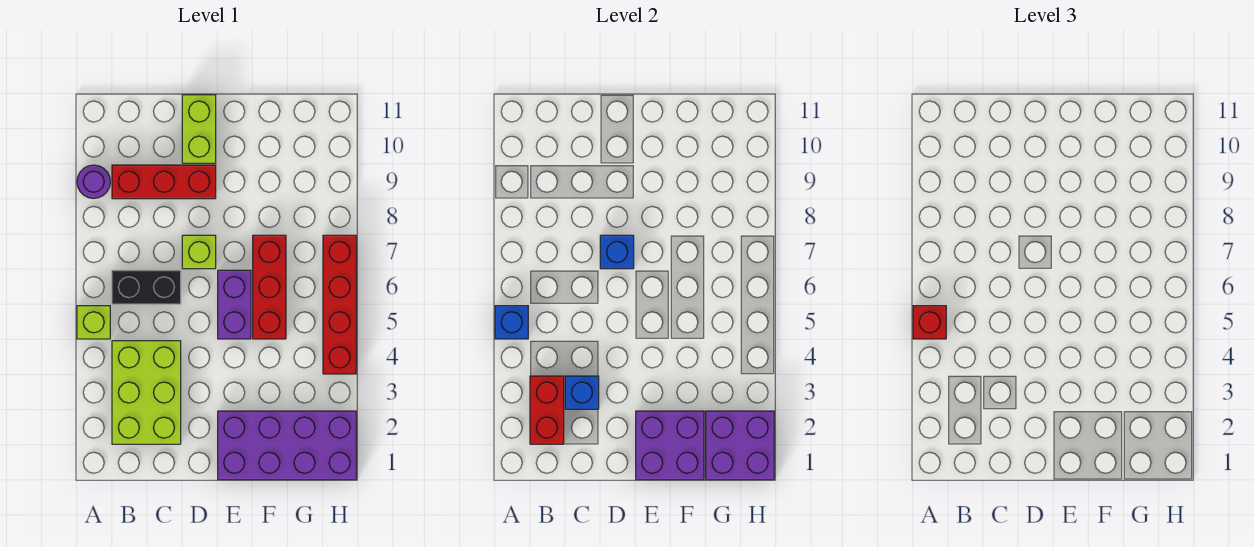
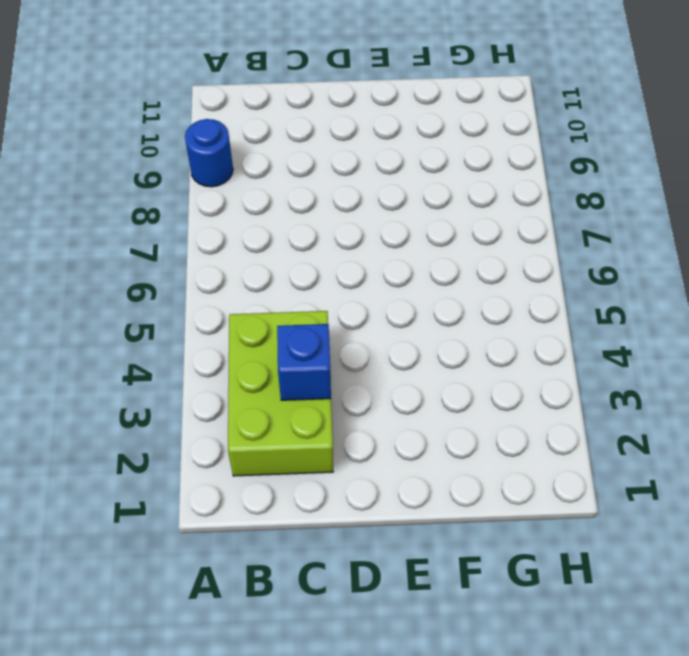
blue round brick A9 level 1 -> purple round brick A9 level 1
none -> lime brick A5 level 1
none -> black brick B6:C6 level 1
none -> red brick B9:D9 level 1

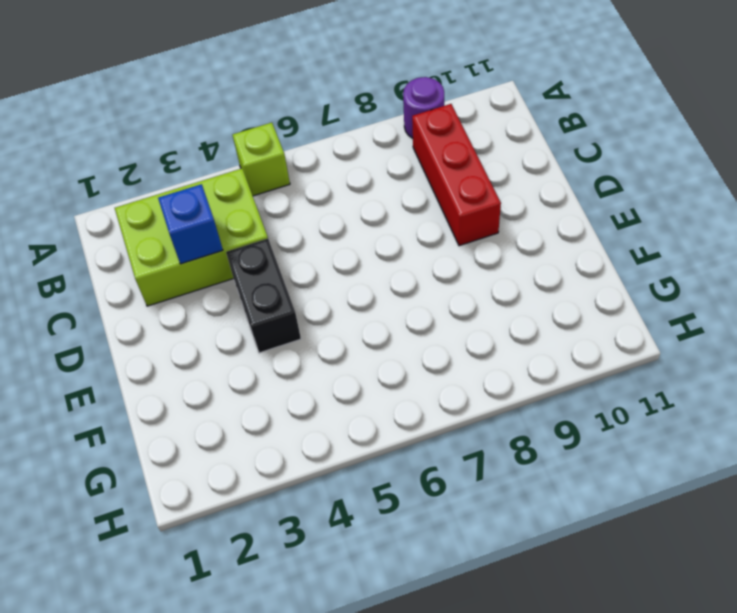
black brick D4:E4 level 1 -> black brick B6:C6 level 1
none -> lime brick D7 level 1
none -> lime brick D10:D11 level 1
none -> purple brick E1:H2 level 1

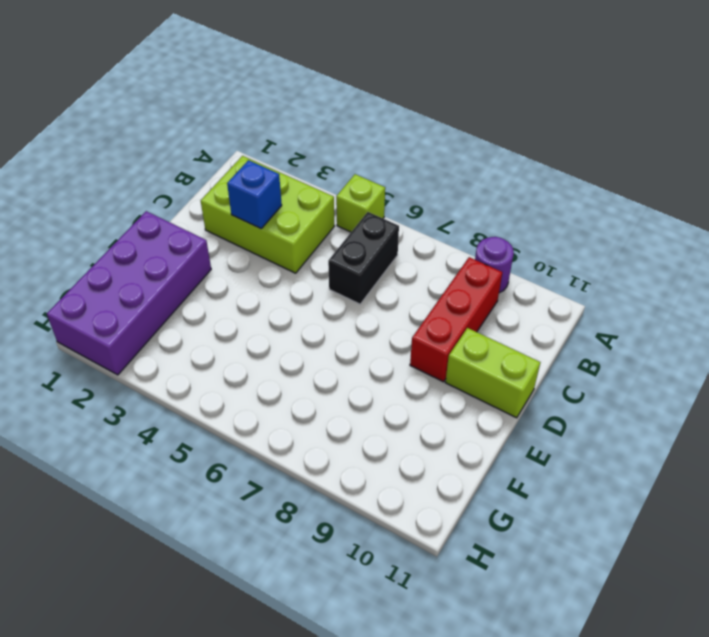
none -> lime brick D7 level 1
none -> purple brick E5:E6 level 1
none -> red brick F5:F7 level 1

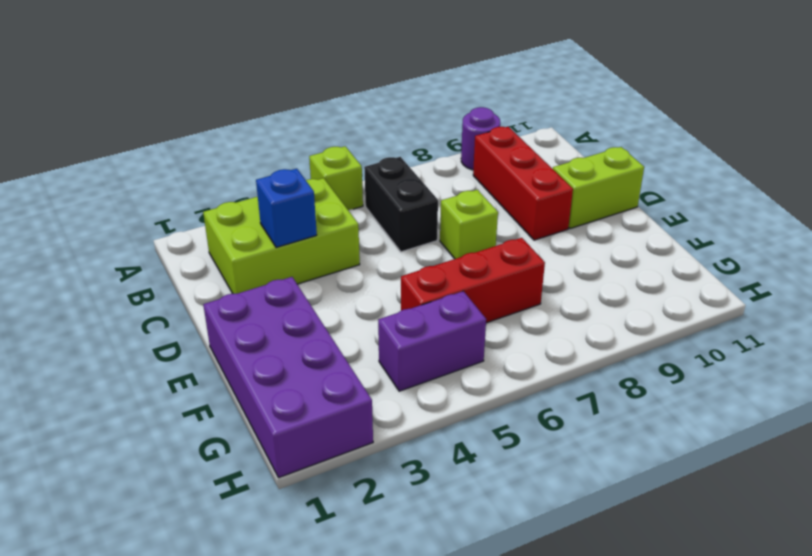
purple brick G4:G5 level 1 -> purple brick E5:E6 level 1
none -> red brick H4:H7 level 1
none -> blue brick A5 level 2
none -> red brick B2:B3 level 2

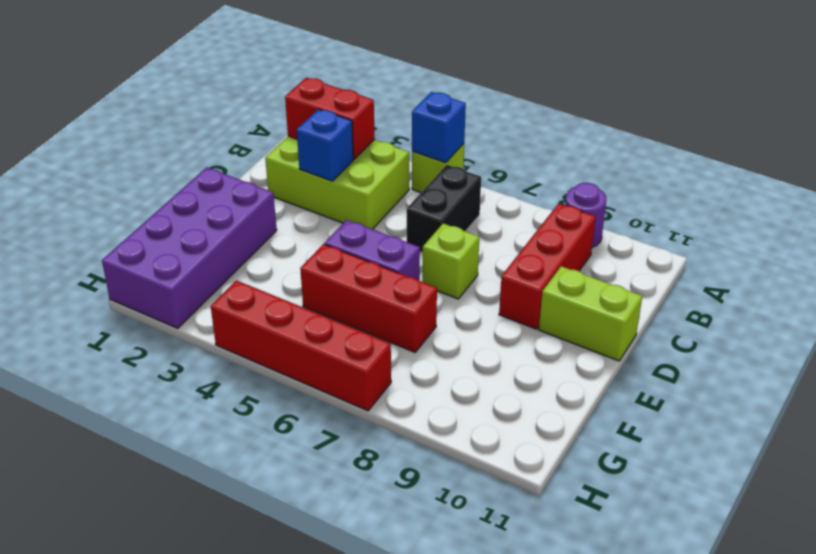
none -> blue brick D7 level 2
none -> purple brick E1:F2 level 2
none -> purple brick G1:H2 level 2

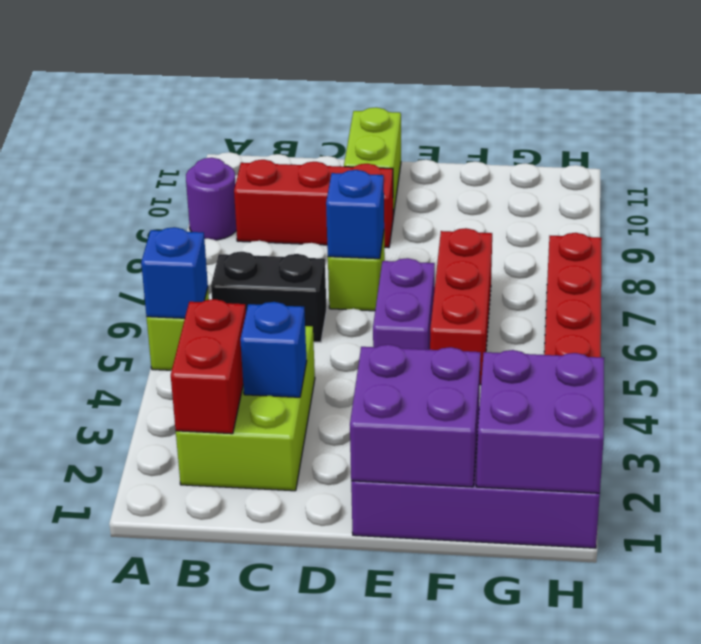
none -> red brick A5 level 3

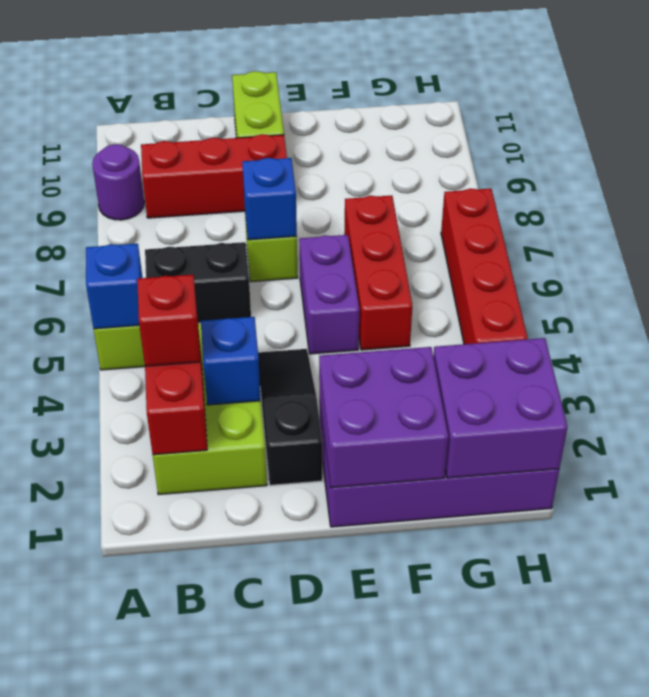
red brick B3 level 3 -> red brick A5 level 3
black slope D2:D4 level 1 top 2 -> none

